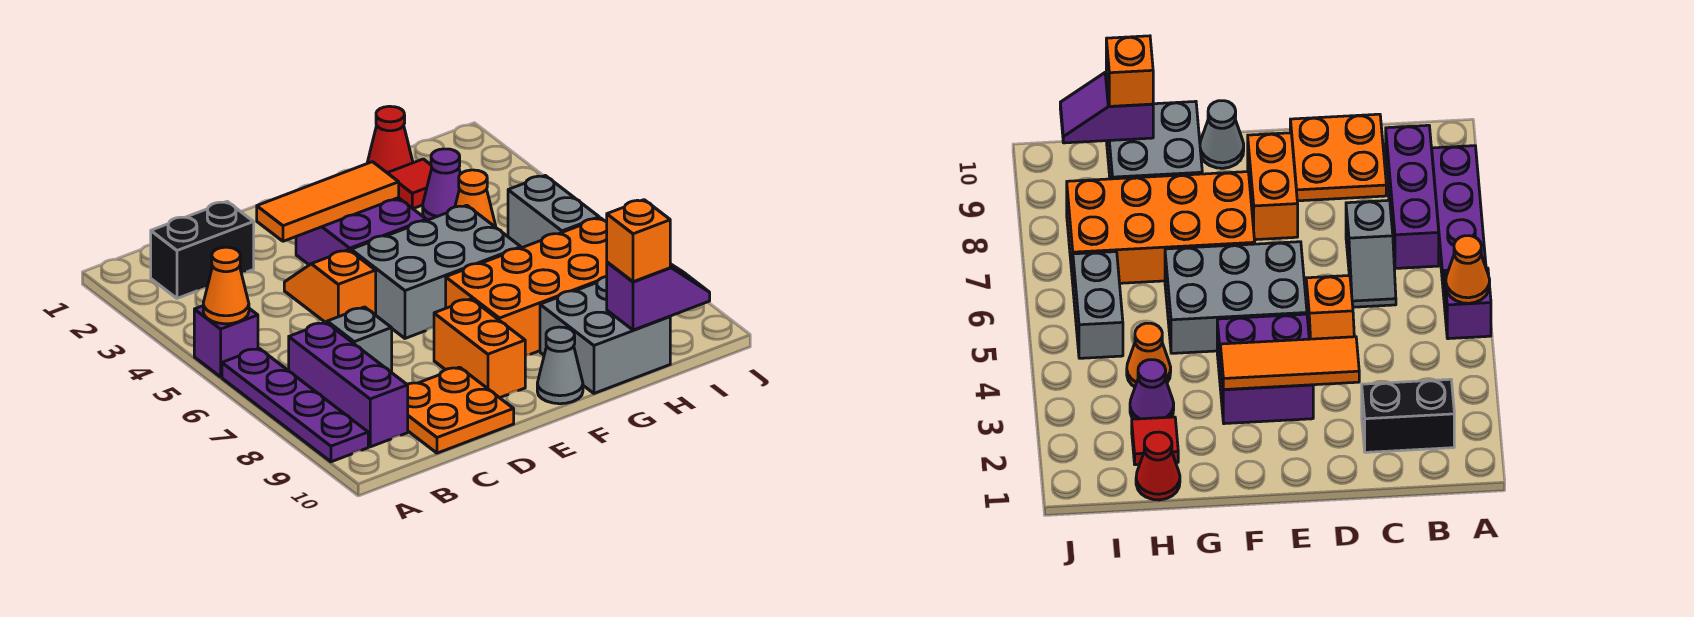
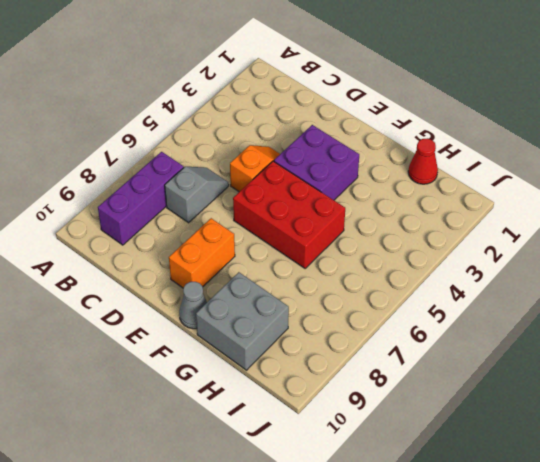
red brick E5:G6 level 1 -> grey brick E5:G6 level 1
none -> purple brick A5 level 1
none -> purple plate A6:A9 level 1
none -> black brick B2:C2 level 1

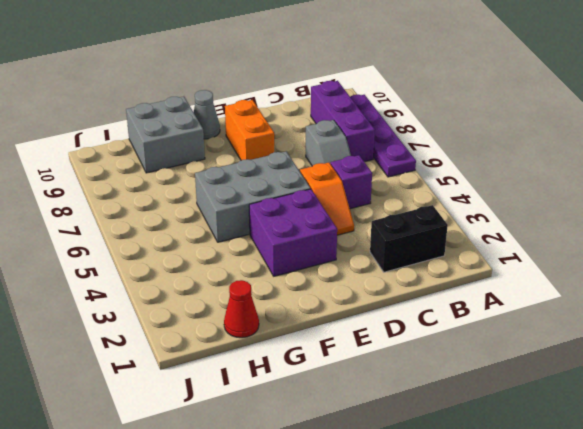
purple brick C5 level 1 -> purple brick A5 level 1
none -> orange plate C9:D10 level 1
none -> orange brick F7:I8 level 1
none -> red tile H2 level 1

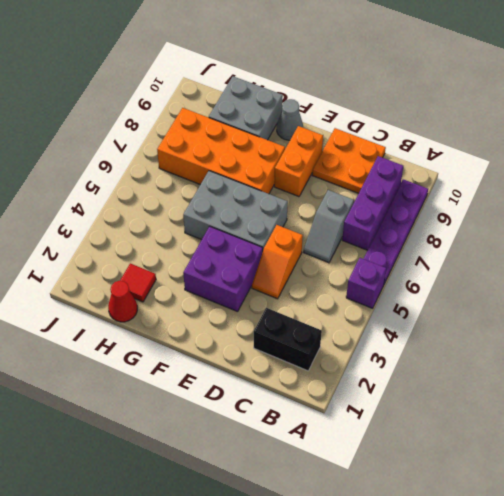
none -> purple cone H3 level 1
none -> orange cone H4 level 1
none -> grey brick I5:I6 level 1

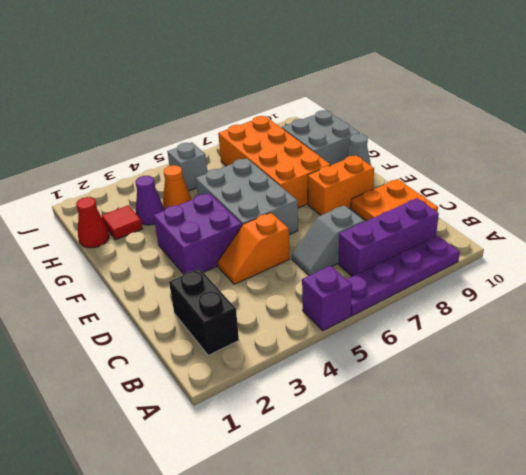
grey brick I5 level 1 -> grey brick I5:I6 level 1
none -> orange cone A5 level 2
none -> orange tile D3:F3 level 2
none -> purple slope H10:I10 level 2 top H

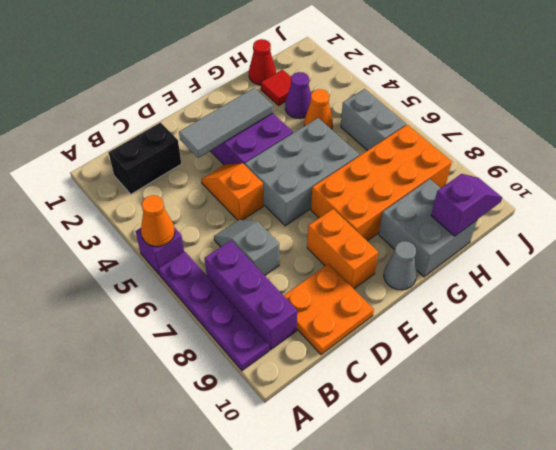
grey tile D3:F3 level 2 -> orange tile D3:F3 level 2
none -> orange brick H10 level 3

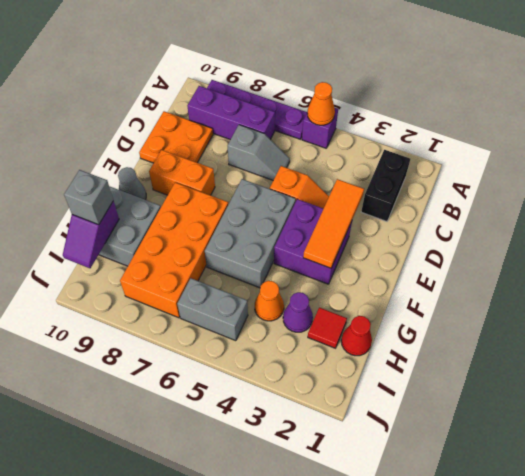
grey brick H10 level 3 -> orange brick H10 level 3

